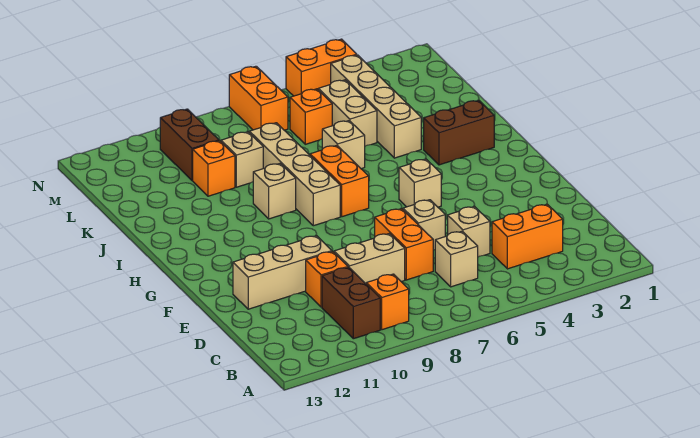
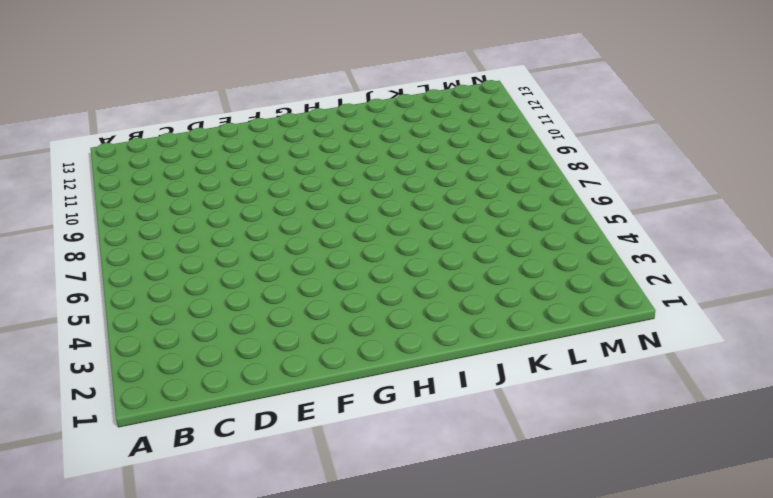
none -> orange brick B9 level 1
none -> brown brick B10:C10 level 1
none -> orange brick C3:C4 level 1

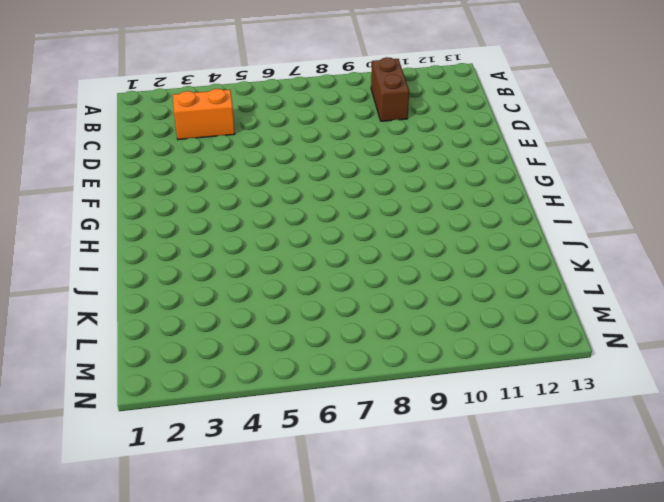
none -> orange brick B9 level 1
none -> tan brick C6 level 1
none -> tan brick D5 level 1

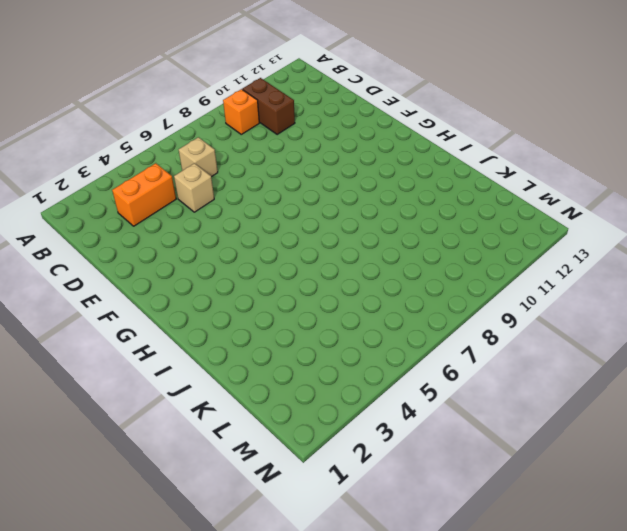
none -> orange brick D7:E7 level 1
none -> tan brick D8:D9 level 1
none -> orange brick D10 level 1

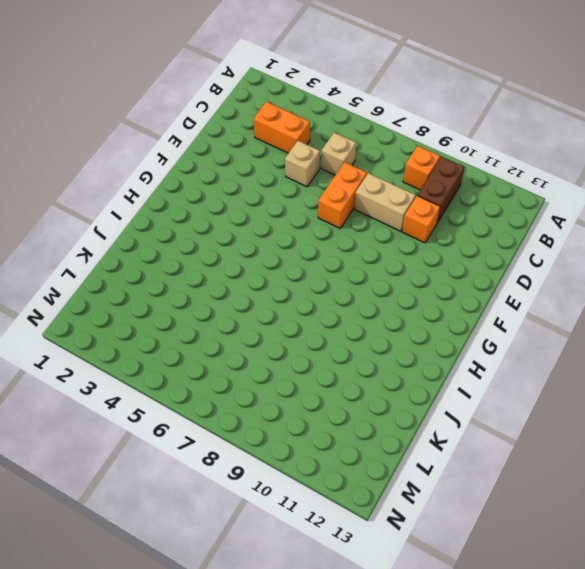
none -> tan brick E6 level 1
none -> tan brick E10:E12 level 1
none -> tan brick G5 level 1

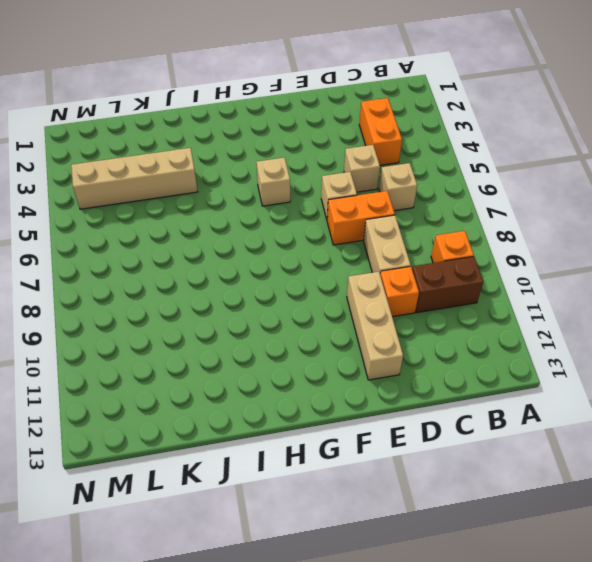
none -> orange brick H7:I7 level 1
none -> tan brick H8:K8 level 1
none -> brown brick I2:I3 level 1

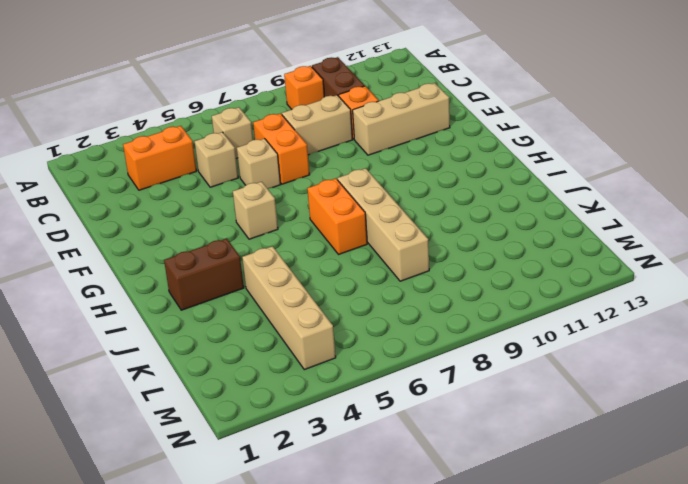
none -> tan brick I9 level 1
none -> tan brick J6 level 1
none -> tan brick K5:L5 level 1

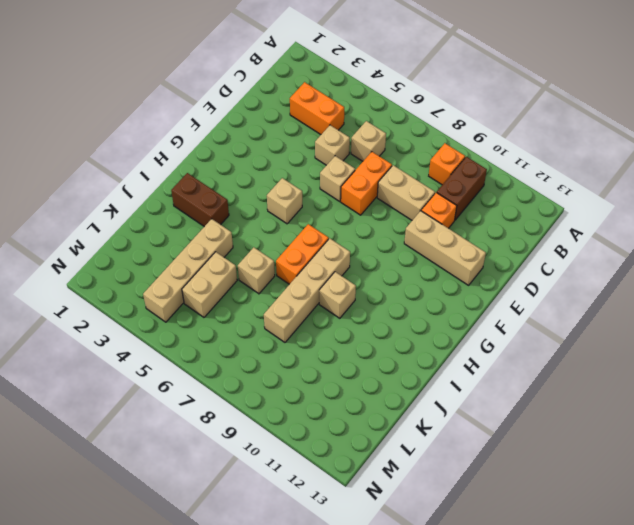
none -> tan brick K9 level 1
none -> orange brick K10 level 1
none -> orange brick L6 level 1

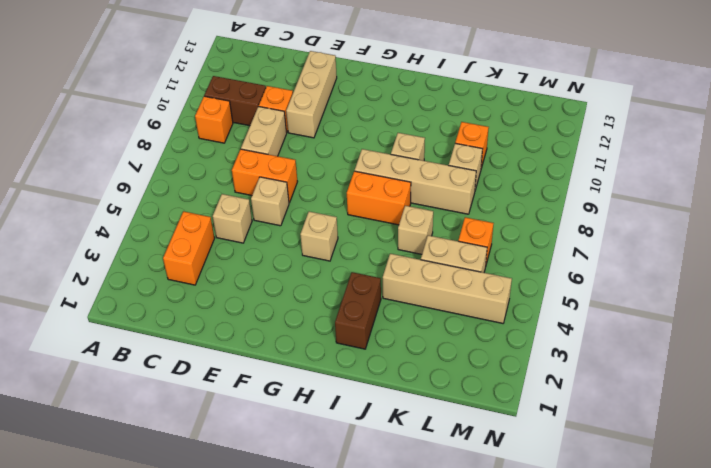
none -> tan brick C6 level 1
none -> brown brick L10:M10 level 1
none -> orange brick M7:N7 level 1

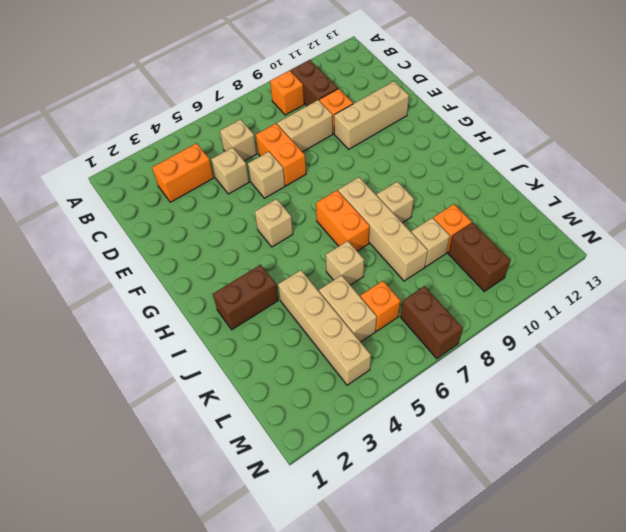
brown brick M7:N7 level 1 -> orange brick M7:N7 level 1
none -> orange brick N4:N5 level 1

